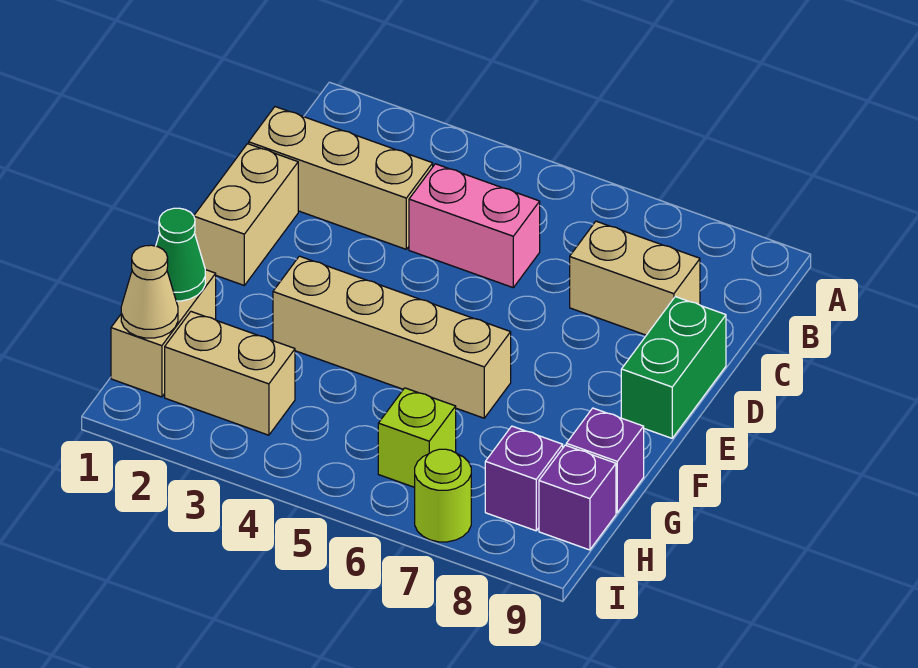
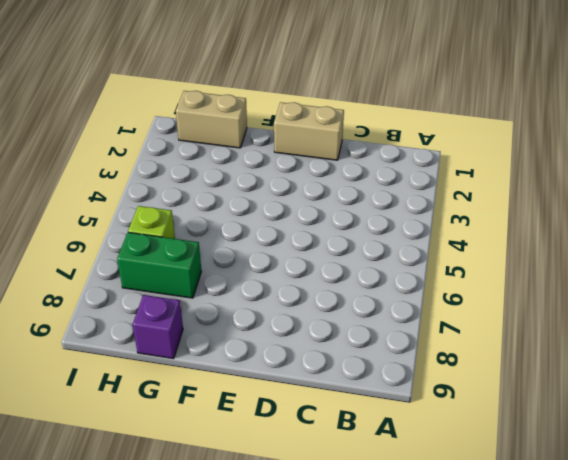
green brick G7:H7 level 1 -> green brick D9:E9 level 1
none -> tan brick C1:C3 level 1
none -> pink brick C4:C5 level 1
none -> tan brick C7:C8 level 1

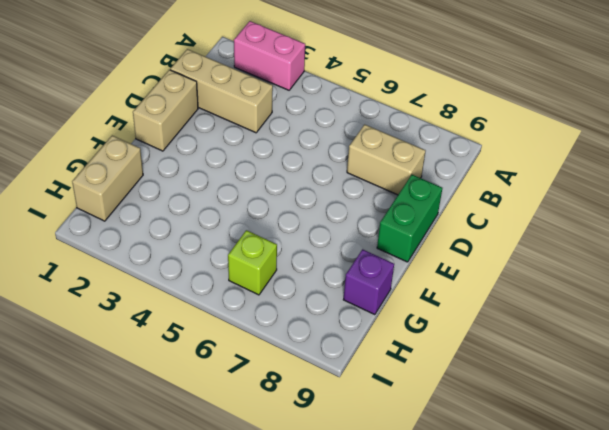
pink brick A2:A3 level 1 -> pink brick C4:C5 level 1
none -> tan brick F3:F6 level 1
none -> tan brick H2:H3 level 1
none -> purple brick H8 level 1

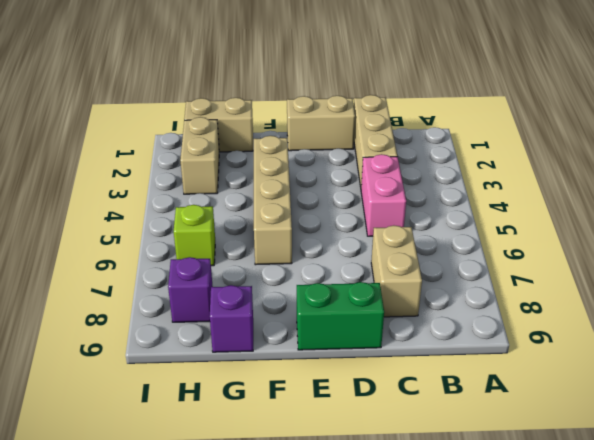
none -> purple brick H9 level 1
none -> lime round brick I7 level 1
none -> green cone G1 level 2

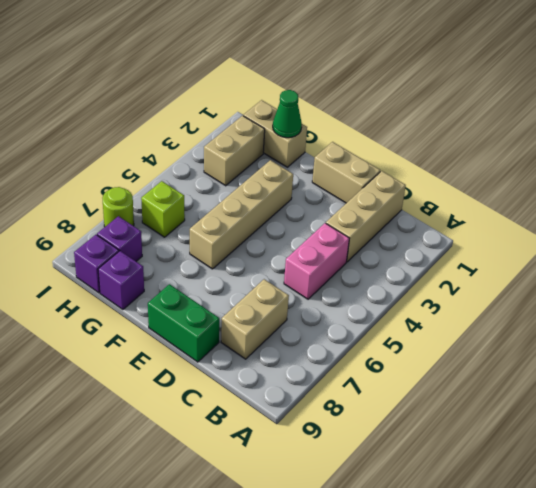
none -> tan cone H1 level 2

